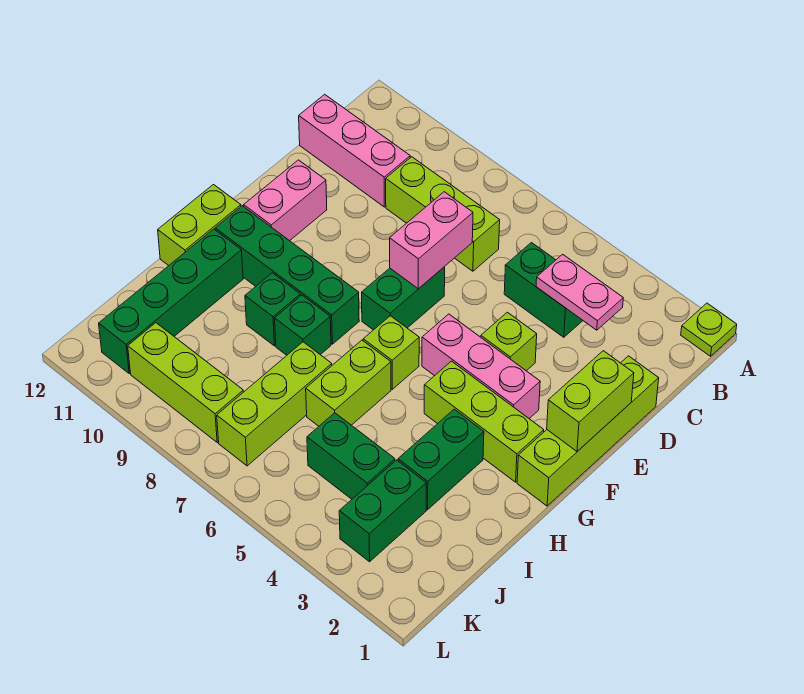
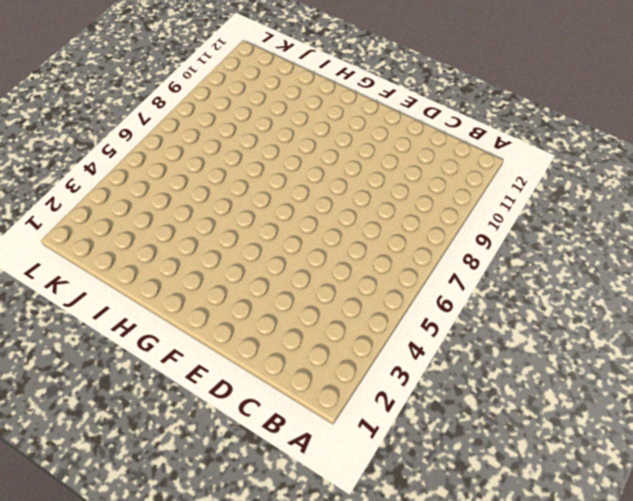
none -> lime plate A1 level 1
none -> green brick C4:C5 level 1
none -> lime brick C7:C9 level 1

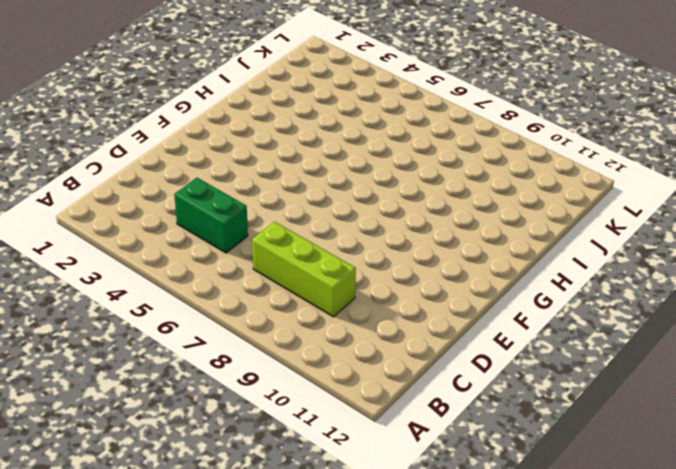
none -> lime plate A1 level 1
none -> pink brick C10:C12 level 1
none -> lime brick D1:G1 level 1

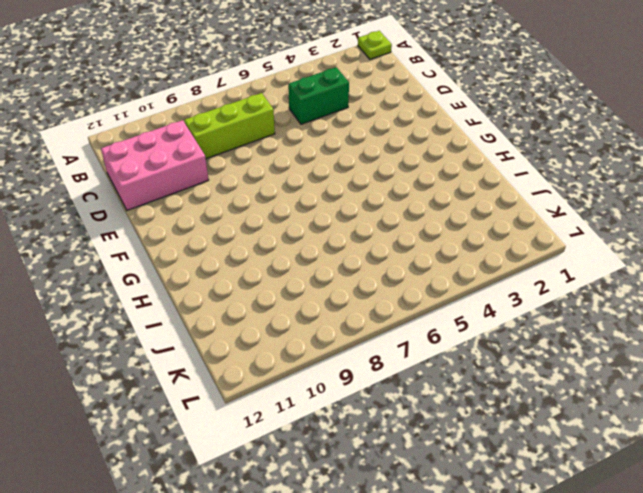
pink brick C10:D12 level 1 -> pink brick C10:C12 level 1
none -> lime brick D1:G1 level 1
none -> lime brick E4 level 1
none -> green brick E7:F7 level 1

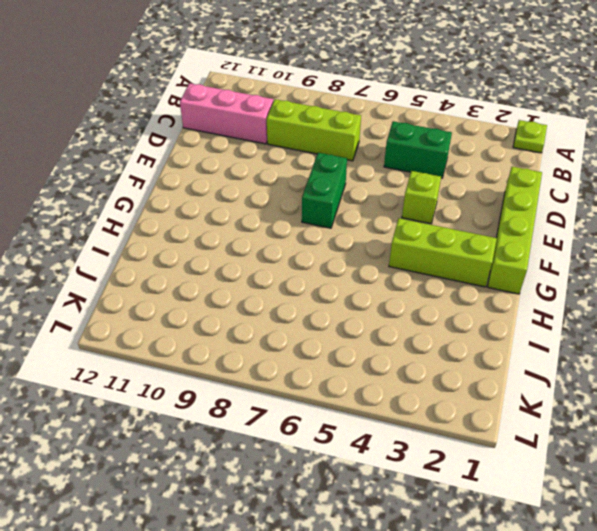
none -> pink brick E11:F11 level 1
none -> pink brick F3:F5 level 1
none -> lime brick G6 level 1

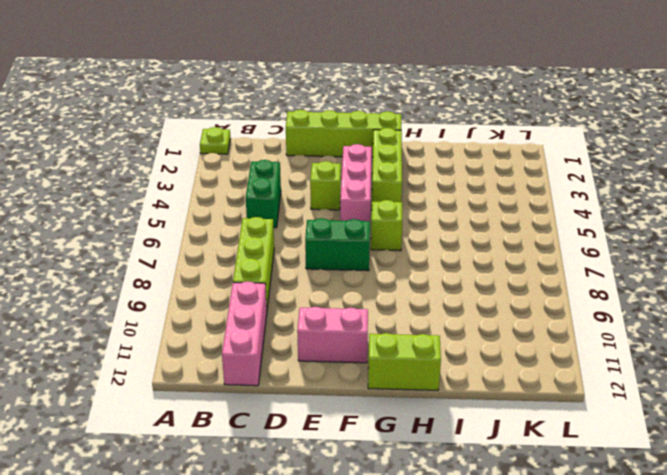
none -> green brick G8:G11 level 1
none -> green brick H3:I3 level 1
none -> lime brick H6:I6 level 1

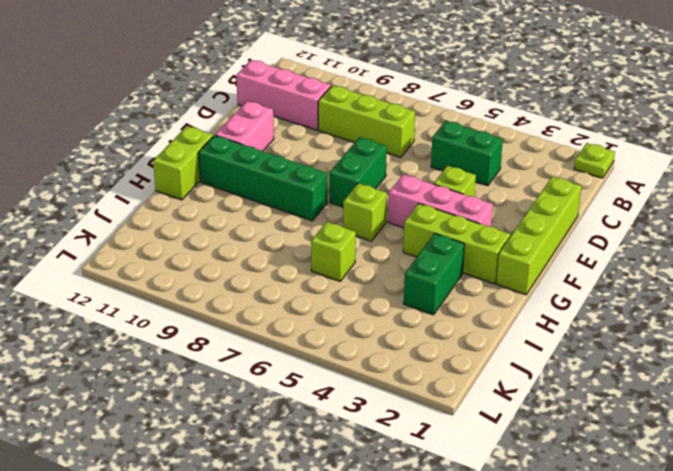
lime brick I6 level 1 -> lime brick H6:I6 level 1
none -> green brick H8 level 1
none -> green brick H9 level 1
none -> green brick H11:K11 level 1

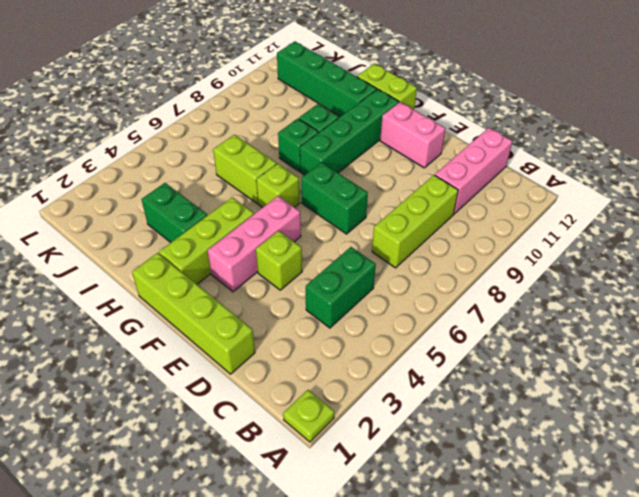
none -> lime brick I7:K7 level 1
none -> green brick J3:K3 level 1
none -> green brick J4:J5 level 1

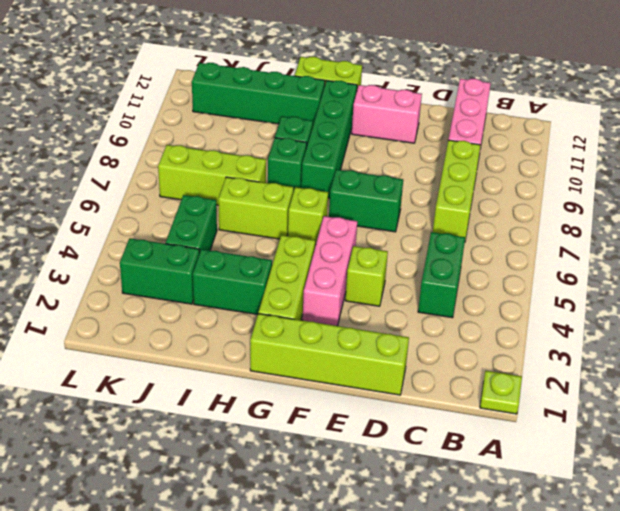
none -> lime brick K8:K10 level 1
none -> pink plate C3:C4 level 2
none -> pink brick D7:E7 level 2

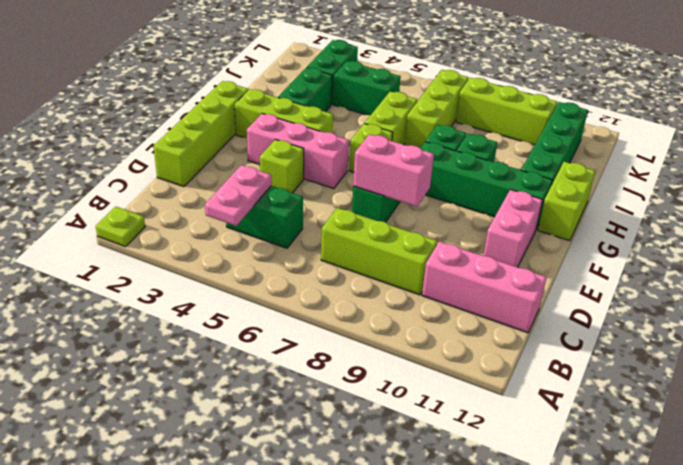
pink plate B4:C4 level 2 -> pink plate C3:C4 level 2
pink brick E7:E8 level 2 -> pink brick D7:E7 level 2
none -> lime brick E1:F1 level 2

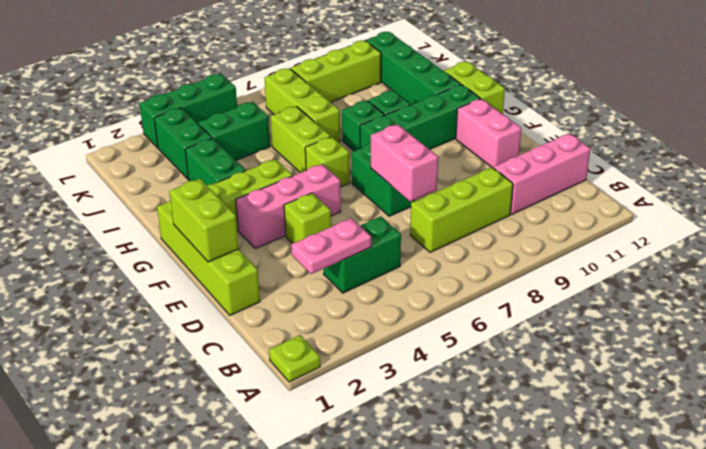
green brick L3:L5 level 1 -> none

